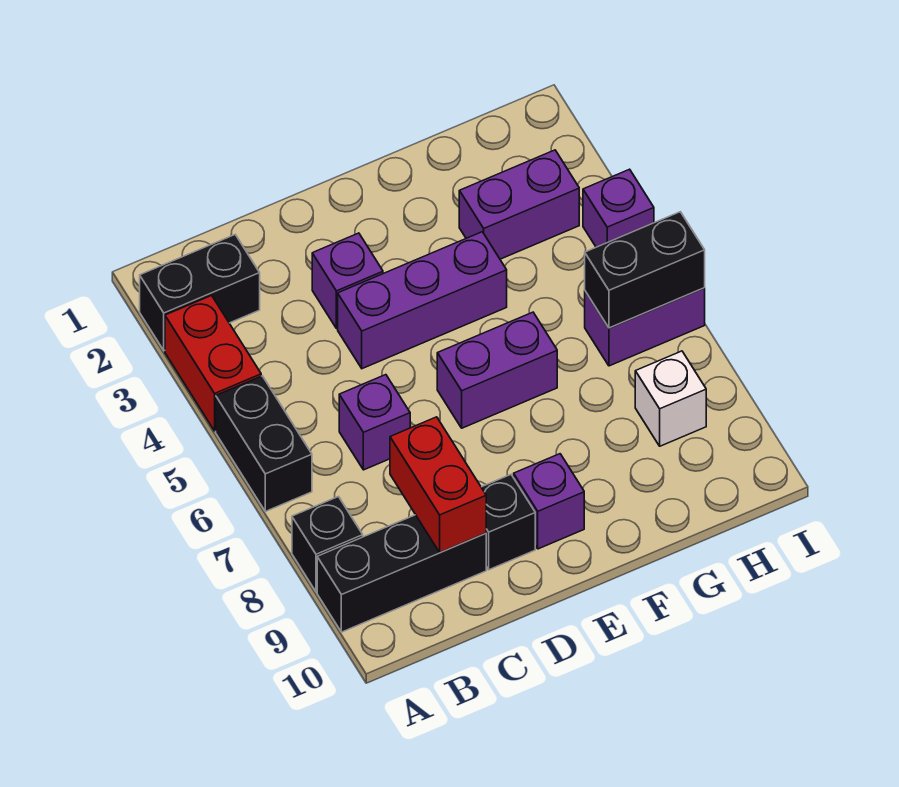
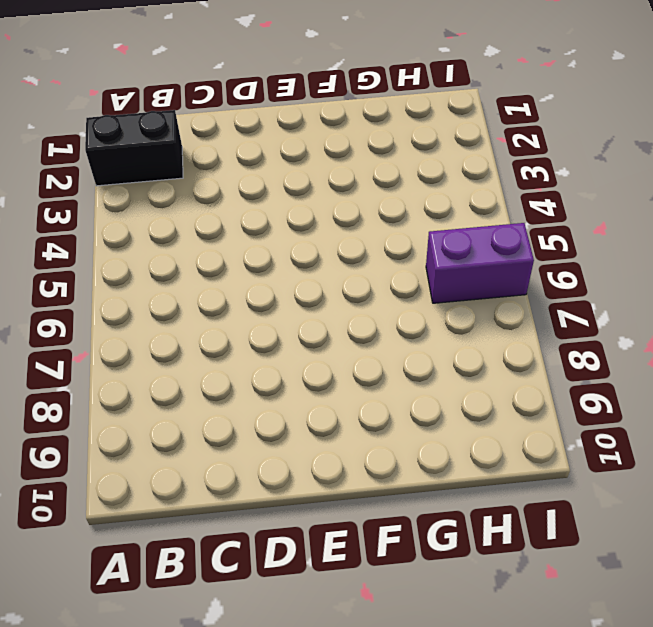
none -> red brick A3:A4 level 1
none -> black brick A5:A6 level 1
none -> black brick A8 level 1

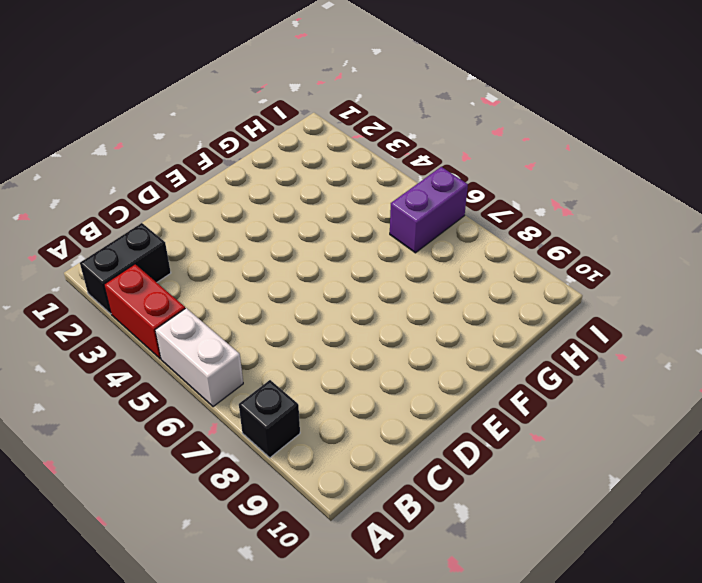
white brick A5:A6 level 1 -> black brick A5:A6 level 1
none -> black brick A9:C9 level 1
none -> purple brick C6 level 1
none -> purple brick D3 level 1

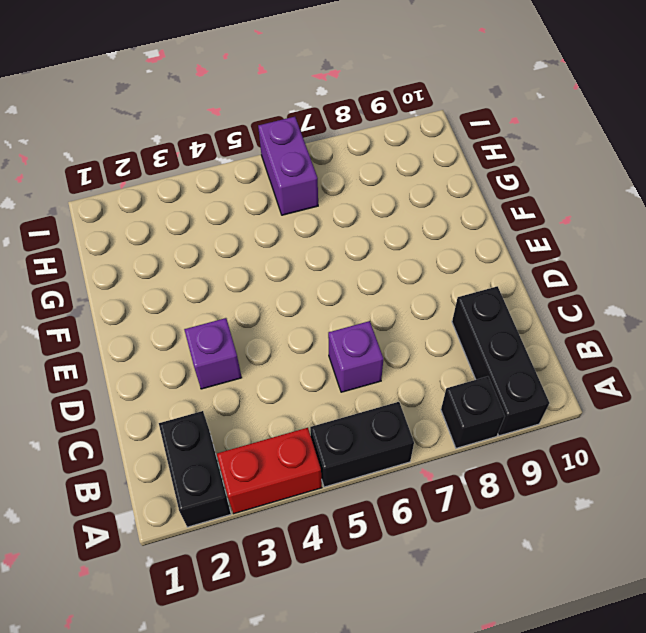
none -> purple brick D4:F4 level 1
none -> black brick D9 level 1
none -> purple brick E6:F6 level 1

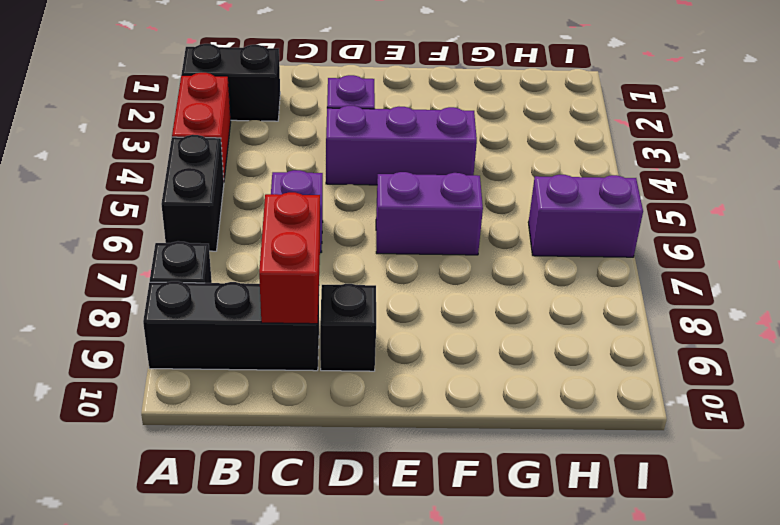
none -> purple brick E9 level 1
none -> purple brick G3:H3 level 1
none -> white brick H8 level 1

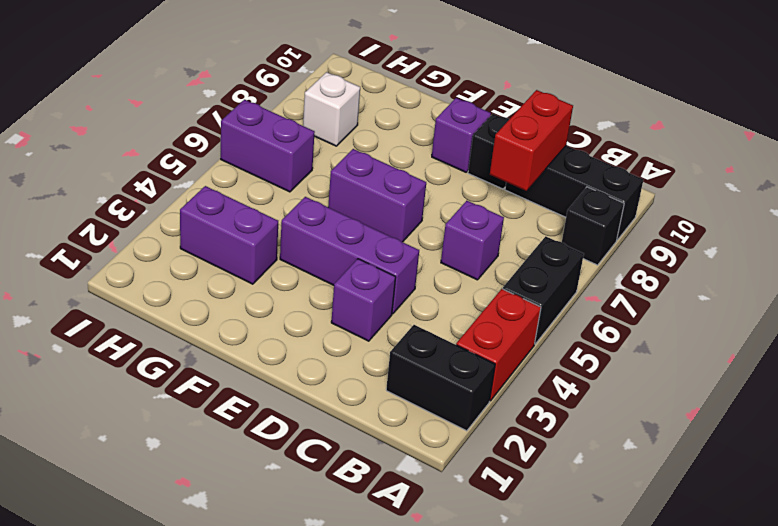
none -> purple brick I4 level 1
none -> black brick H6:I6 level 2

